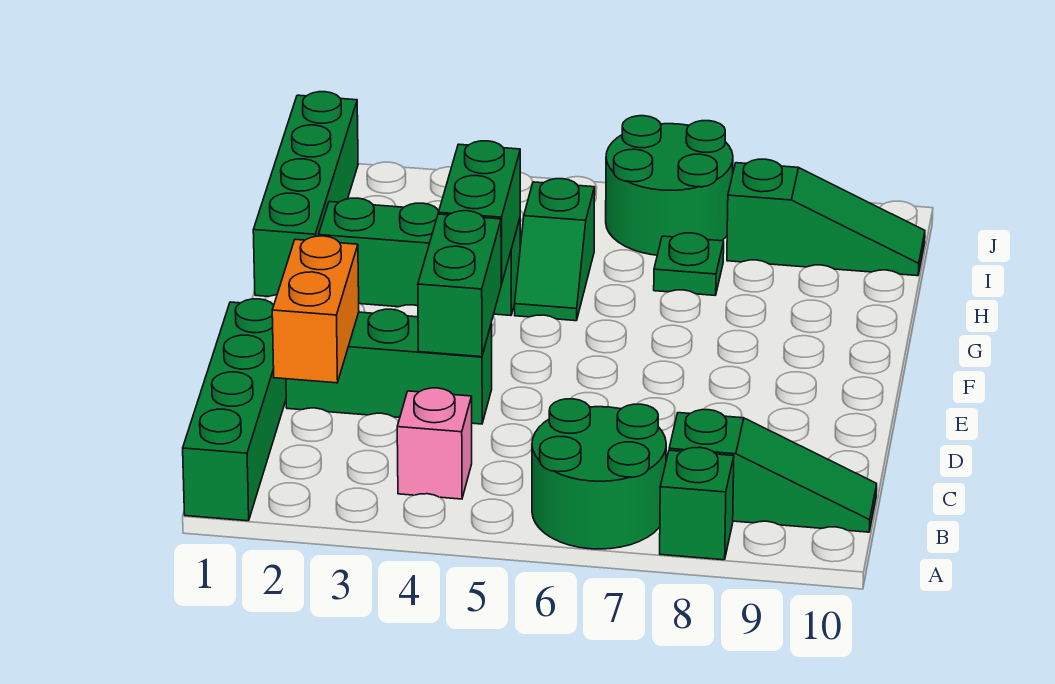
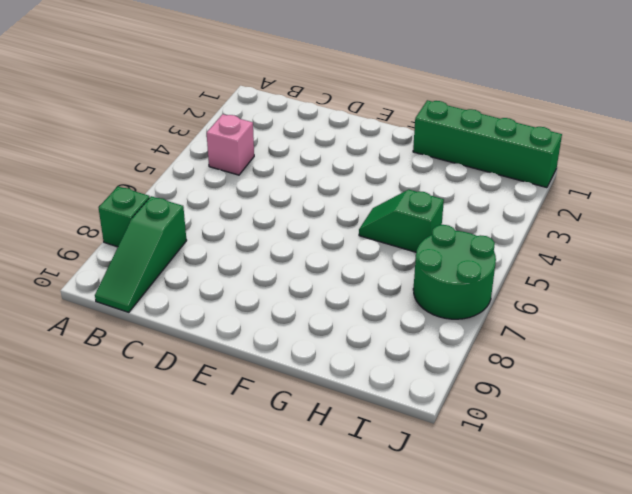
none -> green brick A1:D1 level 1
none -> green round brick A6:B7 level 1
none -> green brick D2:D4 level 1

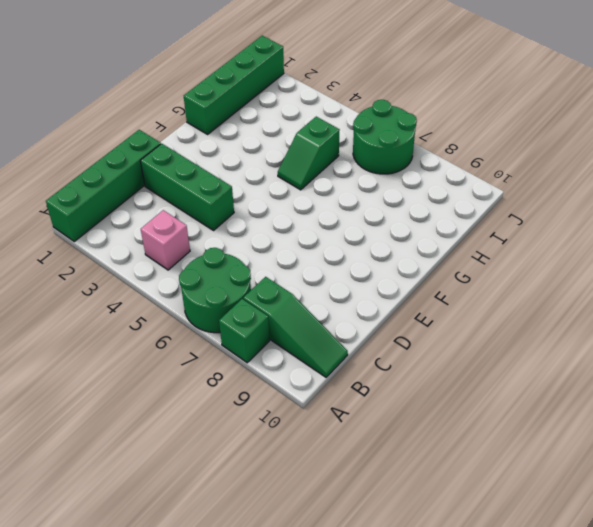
none -> green brick G2:G4 level 1
none -> green plate H7 level 1
none -> green slope I8:I10 level 1 top 8

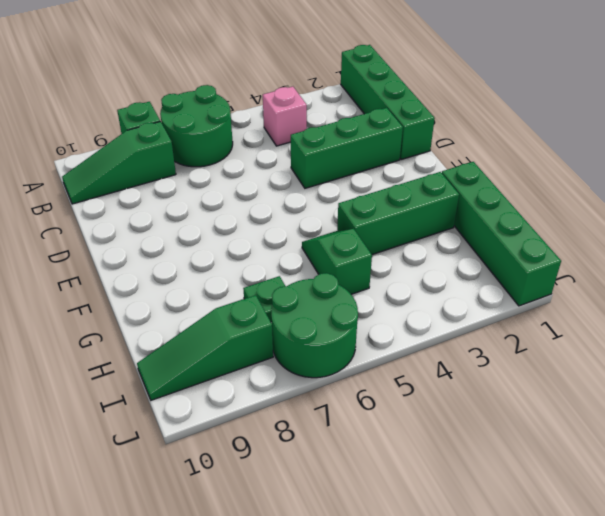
none -> orange brick C2:D2 level 2
none -> green brick D4:E4 level 2
none -> green brick F4:G4 level 2

